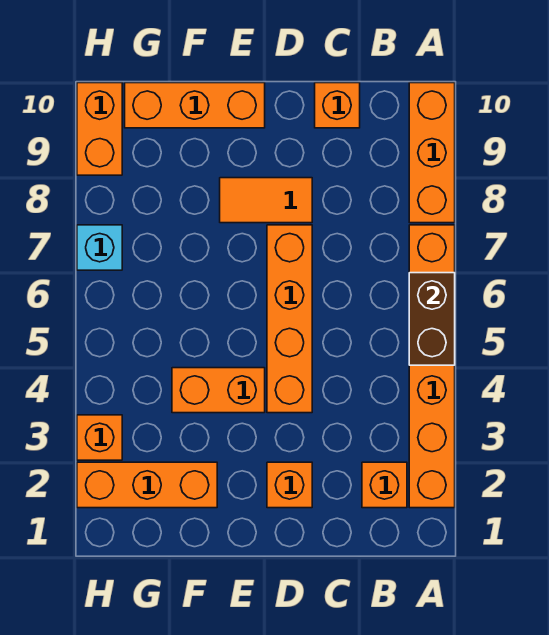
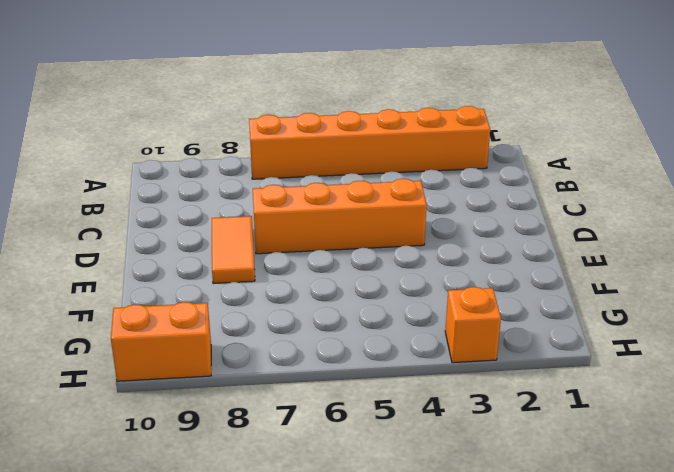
none -> orange brick A8:A10 level 1
none -> orange brick B2 level 1
none -> orange brick C10 level 1

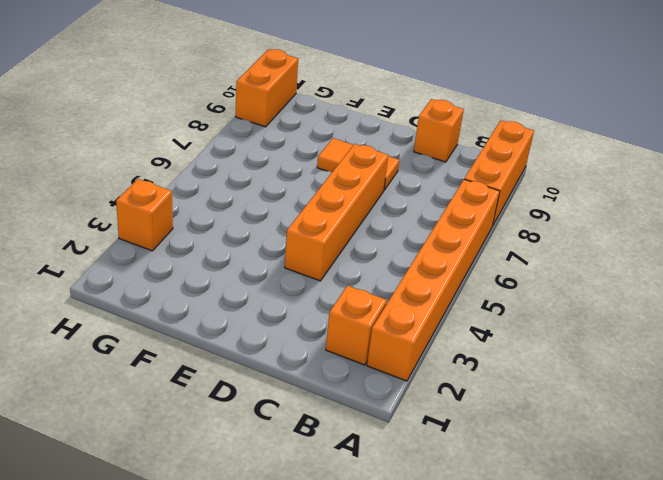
none -> orange brick D2 level 1
none -> orange brick E4:F4 level 1
none -> orange brick E10:G10 level 1

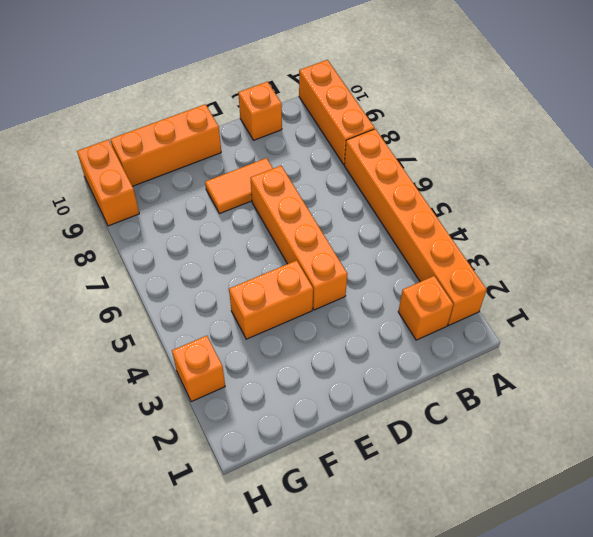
none -> orange brick D2 level 1
none -> orange brick F2:H2 level 1
none -> cyan brick H7 level 1

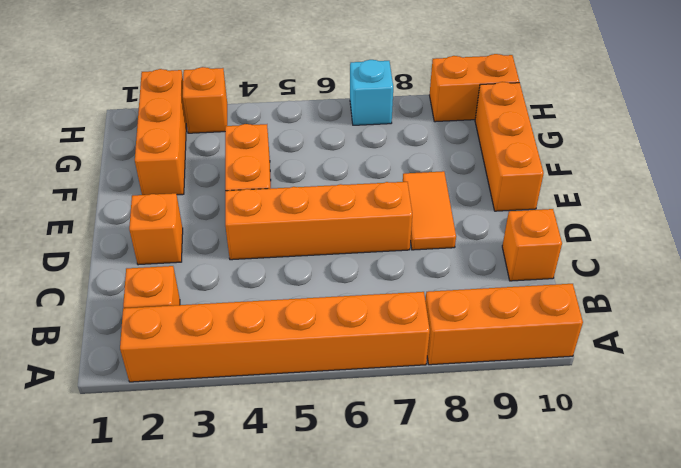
none -> brown brick A5:A6 level 2

